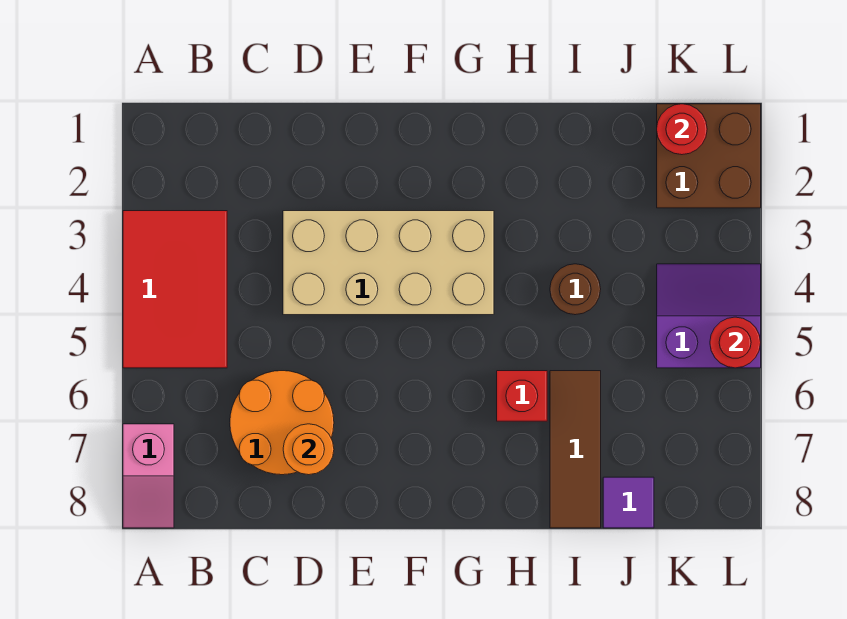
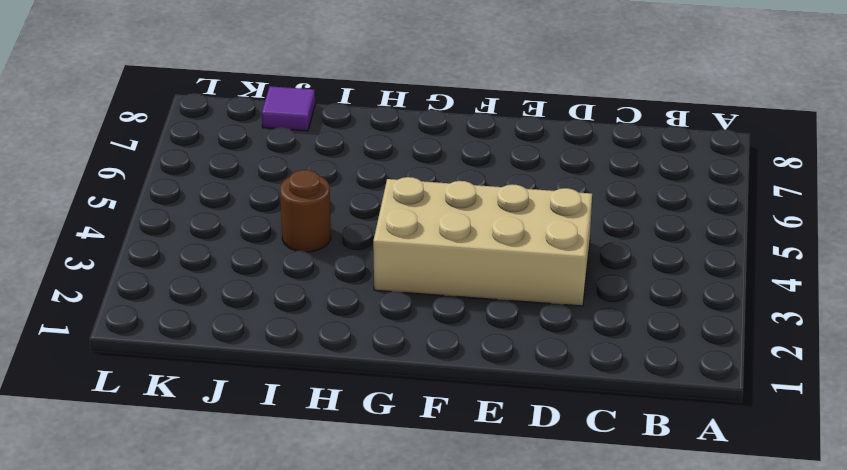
none -> red tile A3:B5 level 1
none -> pink slope A7:A8 level 1 top 7
none -> orange round brick C6:D7 level 1

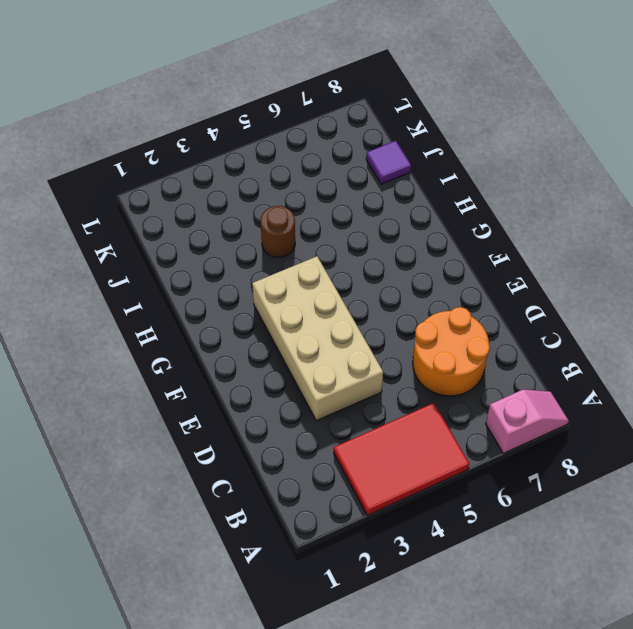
none -> red brick H6 level 1
none -> brown tile I6:I8 level 1
none -> brown brick K1:L2 level 1

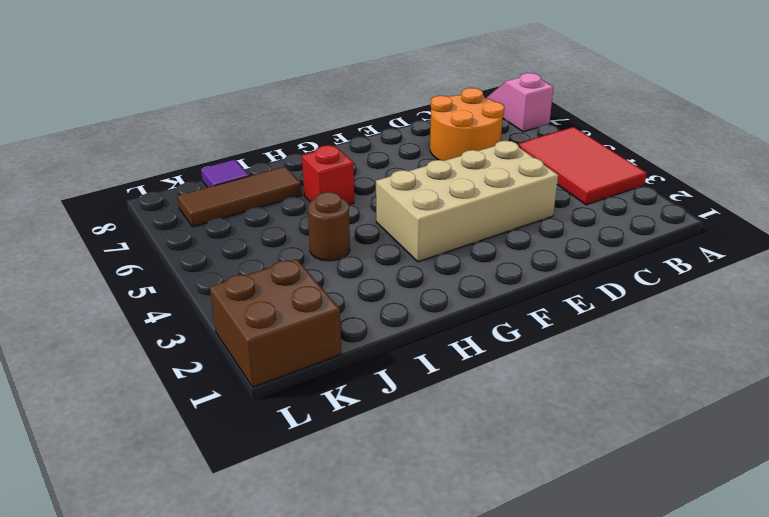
brown tile I7:K7 level 1 -> brown tile I6:I8 level 1
none -> purple slope K4:L5 level 1 top 5
none -> orange round brick D7 level 2
none -> red round brick K1 level 2

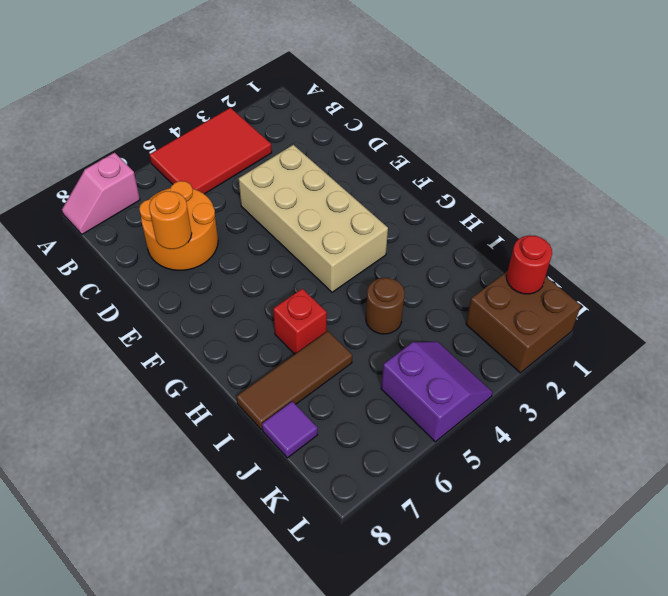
none -> red round brick L5 level 2

